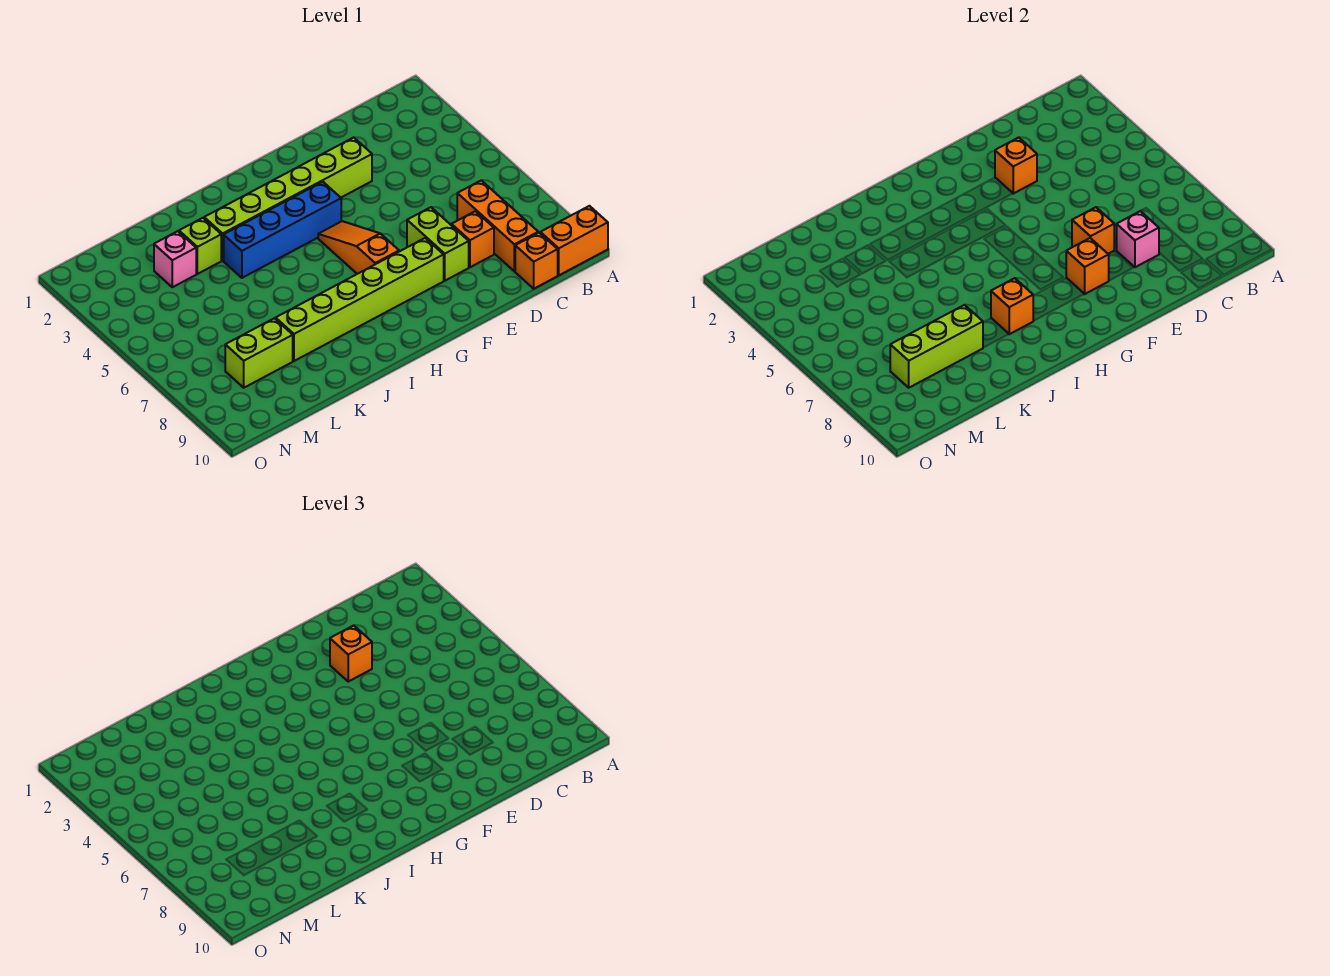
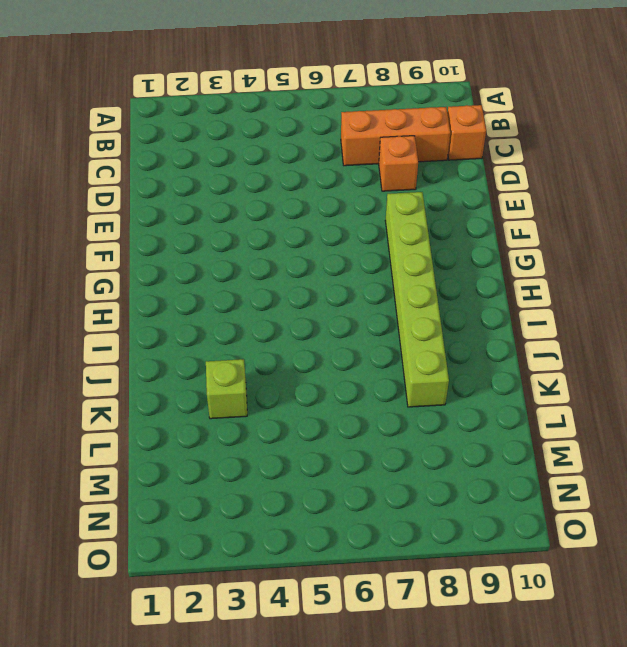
none -> orange brick A10:B10 level 1
none -> lime brick E3:J3 level 1
none -> lime brick E7:E8 level 1

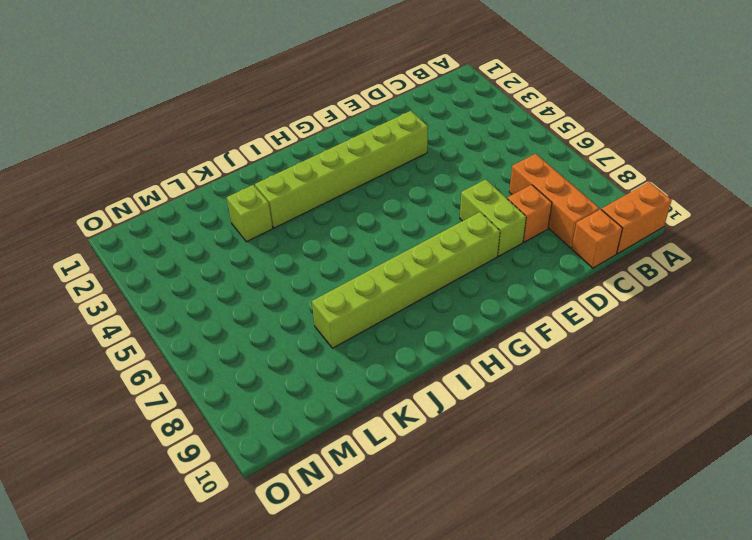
none -> blue brick G4:J4 level 1
none -> orange slope G5:G7 level 1 top 7
none -> pink brick L3 level 1

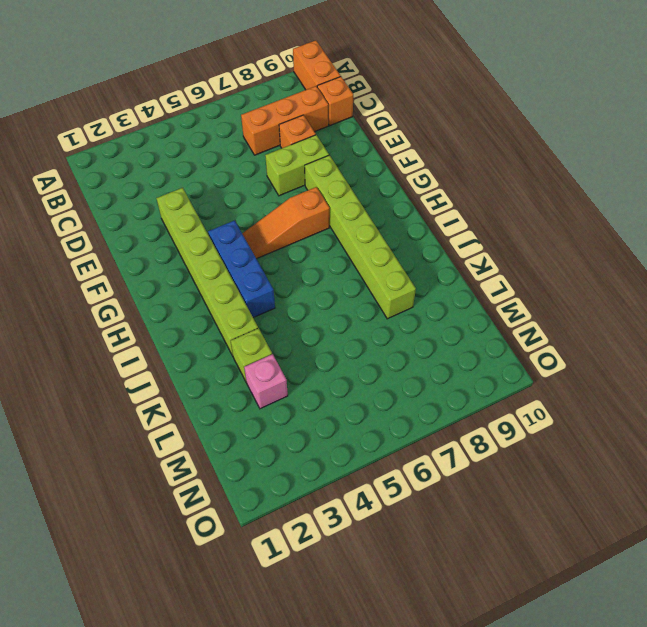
blue brick G4:I4 level 1 -> blue brick G4:J4 level 1
none -> lime brick L8:M8 level 1
none -> pink brick D8 level 2
none -> orange brick E3 level 2

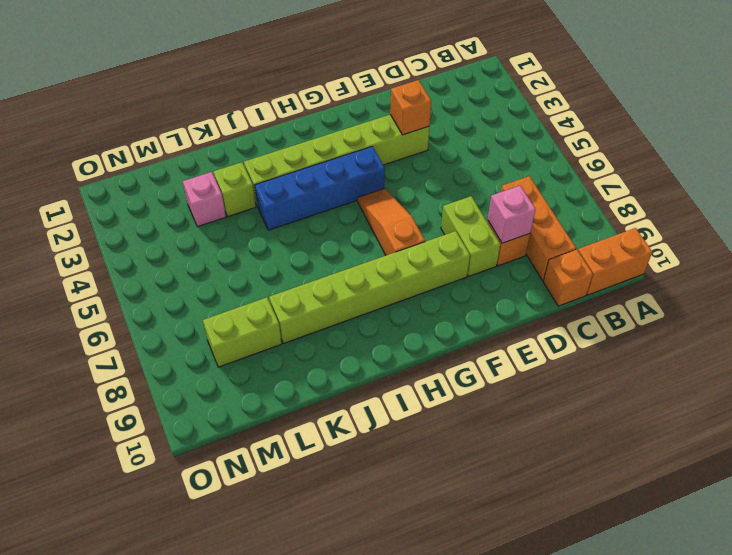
none -> orange brick E7 level 2
none -> orange brick F8 level 2
none -> orange brick I8 level 2

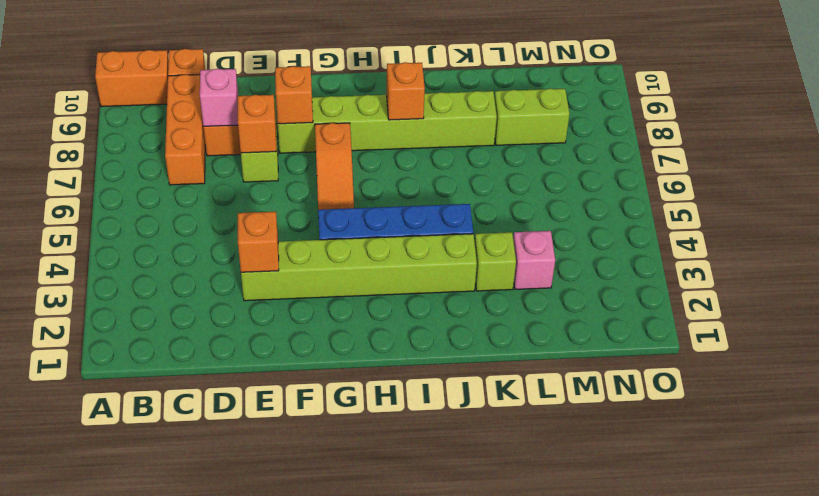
none -> lime brick K8:M8 level 2
none -> orange brick E3 level 3

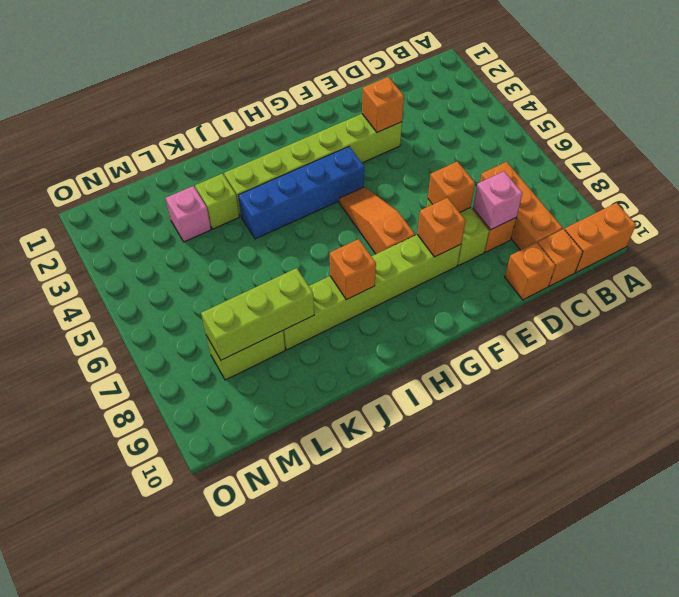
orange brick D10 level 1 -> orange brick E3 level 3

